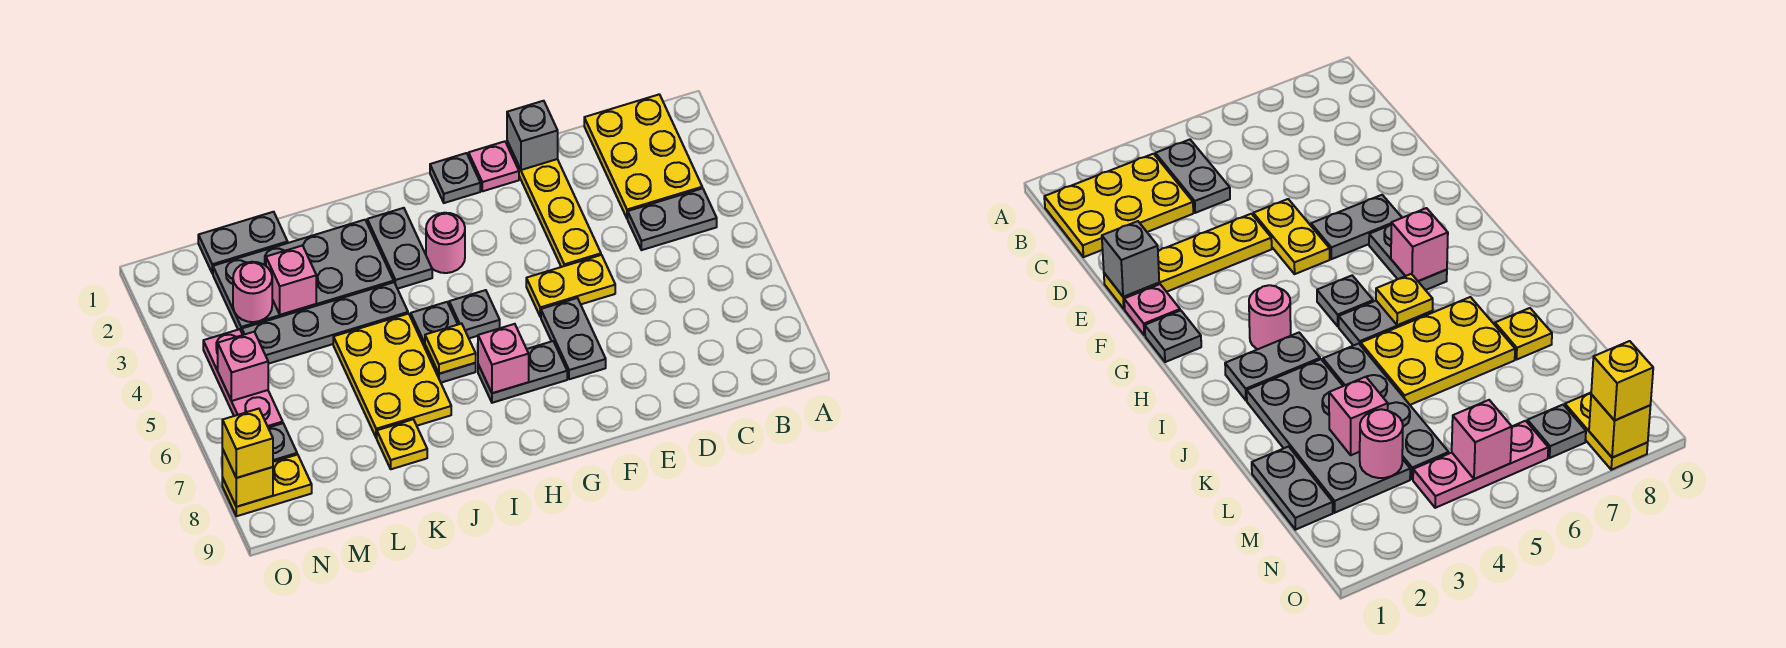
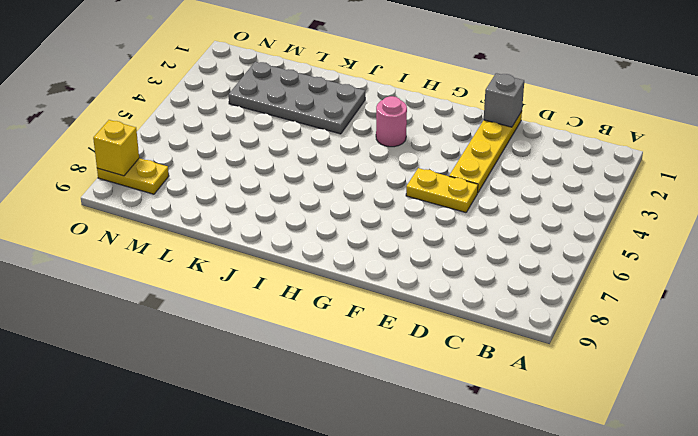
none -> yellow plate B1:C3 level 1
none -> grey plate B4:C4 level 1
none -> pink plate F1 level 1

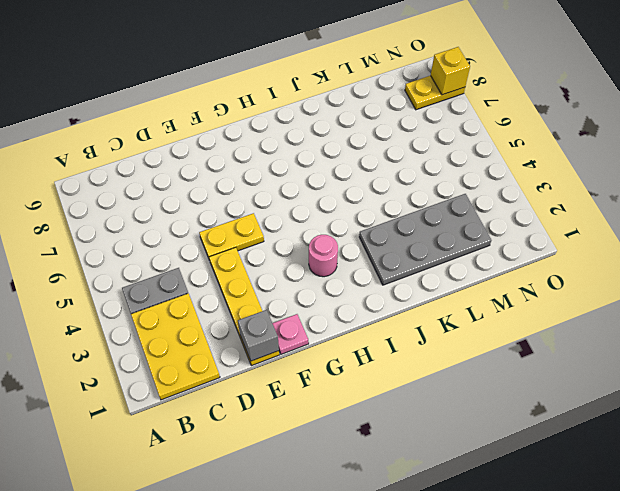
none -> grey plate F6:F7 level 1
none -> grey plate G1 level 1
none -> grey plate G7:H7 level 1

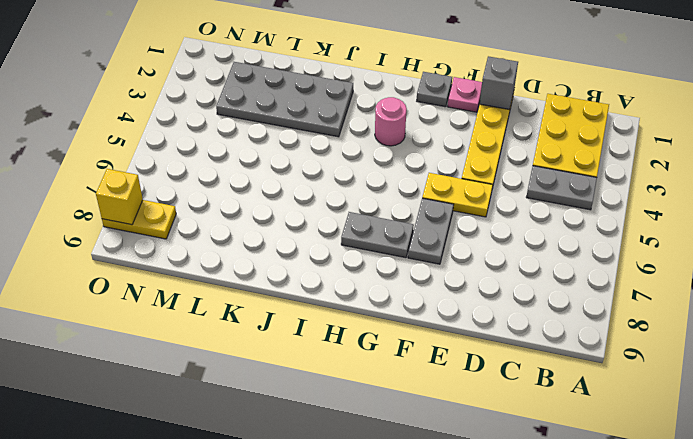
none -> grey plate H5 level 1
none -> grey plate I2:I3 level 1
none -> grey plate I5:I6 level 1

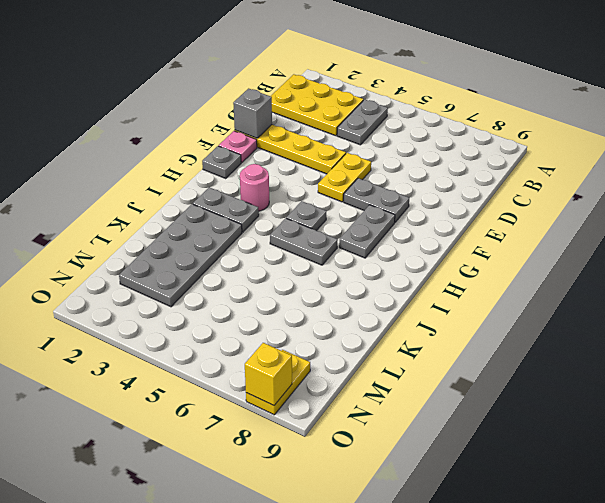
none -> grey plate J4:M4 level 1
none -> yellow plate J5:K7 level 1
none -> yellow plate K8 level 1

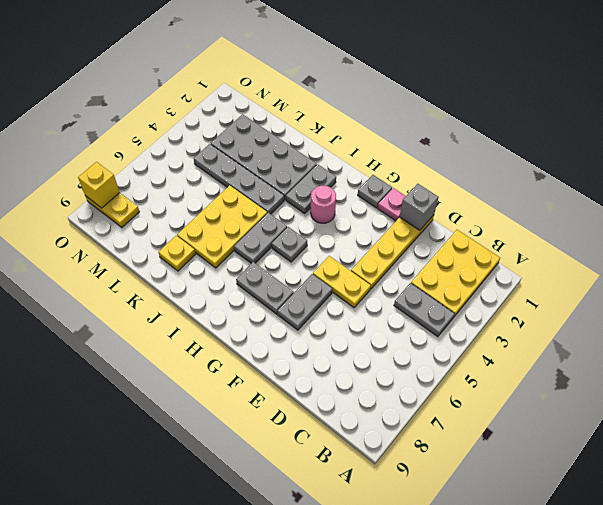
none -> grey plate L1:M1 level 1
none -> pink plate N4:N6 level 1
none -> grey plate N7 level 1

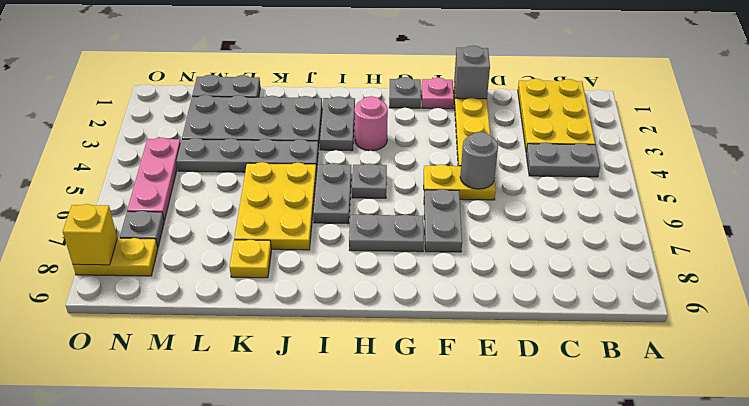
grey round brick E5 level 2 -> none
none -> pink brick H7 level 2
none -> yellow plate I6 level 2
none -> pink brick L3 level 2

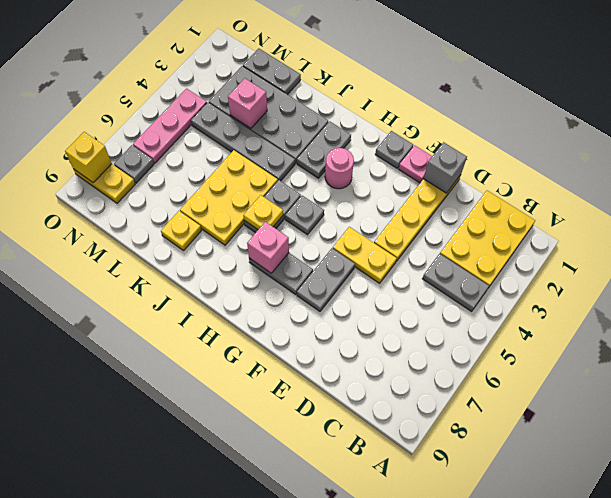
none -> pink round brick M3 level 2
none -> pink brick N5 level 2
none -> yellow brick O8 level 3

